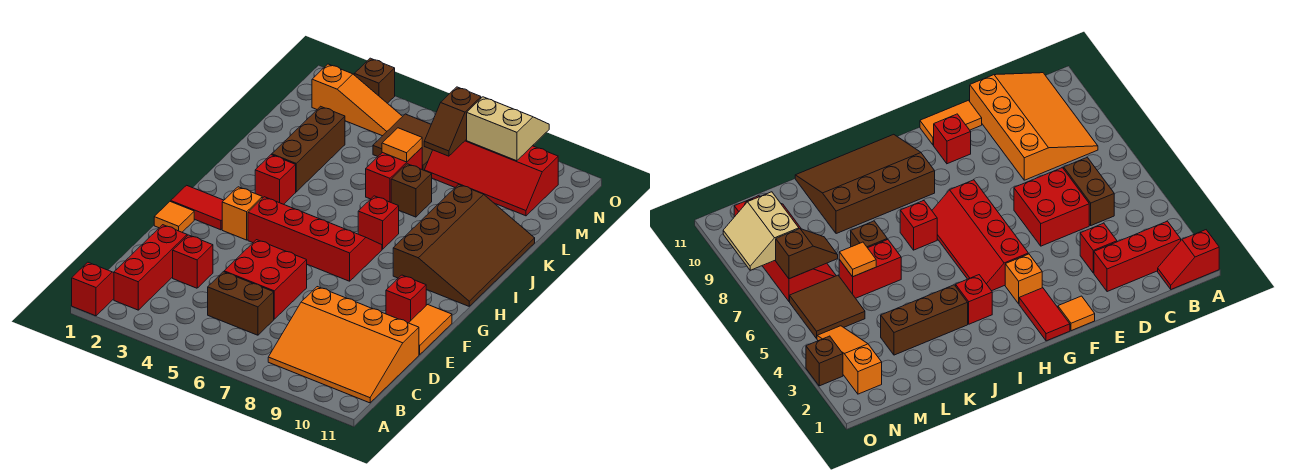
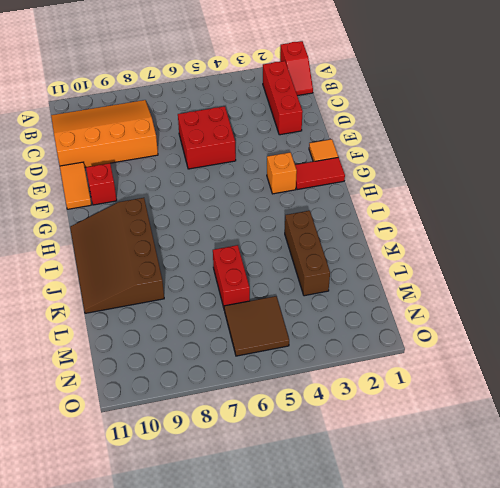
none -> brown brick C5:C6 level 1
none -> red brick D3 level 1
none -> red slope G4:H7 level 1 top G

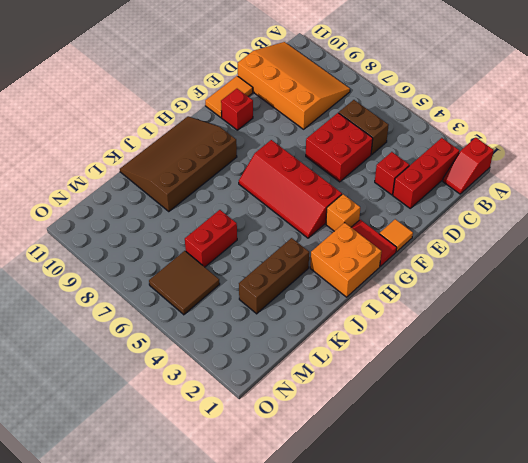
orange brick H1:I2 level 1 -> none
none -> red brick I3 level 1
none -> red brick I7 level 1
none -> brown brick K7 level 1

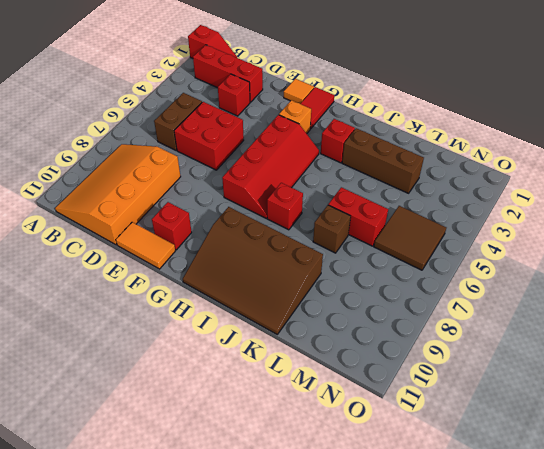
none -> red slope M7:N10 level 1 top N
none -> orange slope N2:N4 level 1 top 2
none -> brown brick O3 level 1

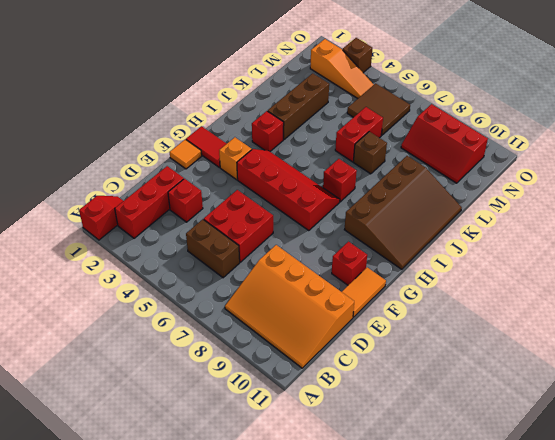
red slope M8:N10 level 1 top N -> red slope M7:N10 level 1 top N
none -> orange tile L6 level 2
none -> brown slope M7:N7 level 2 top N
none -> tan slope N8:O9 level 2 top N

